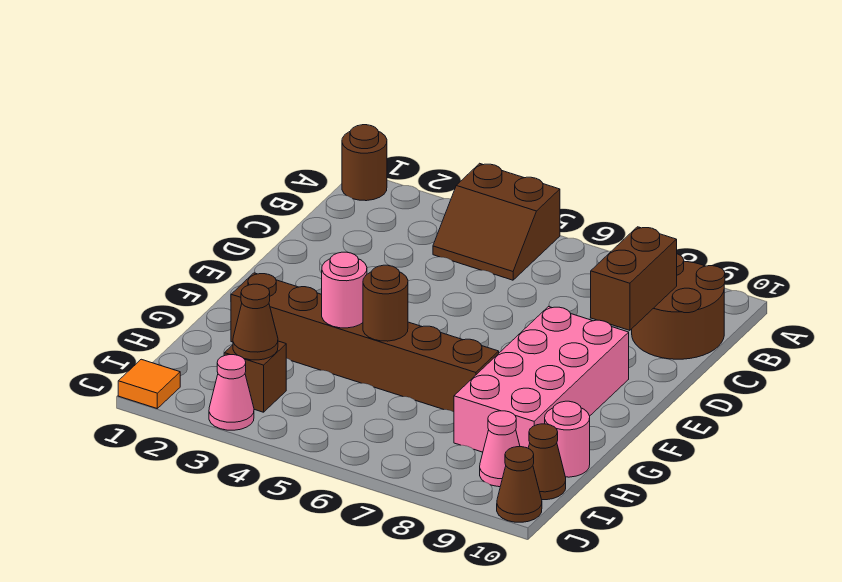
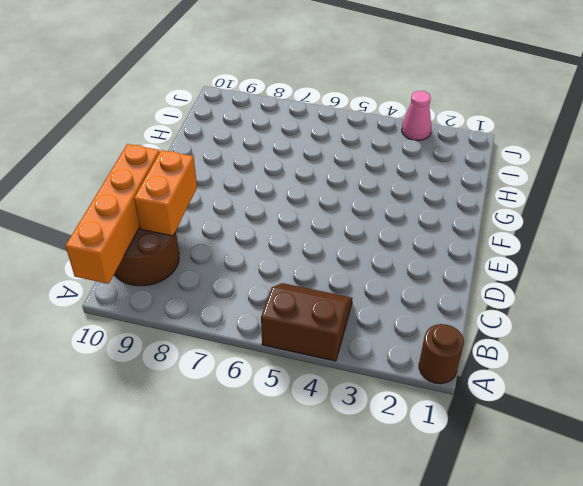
orange brick A10:D10 level 2 -> none
orange brick C9:D9 level 2 -> brown brick C9:D9 level 2
none -> pink brick E8:H9 level 1
none -> brown brick G2:G7 level 1
none -> pink round brick H10 level 1

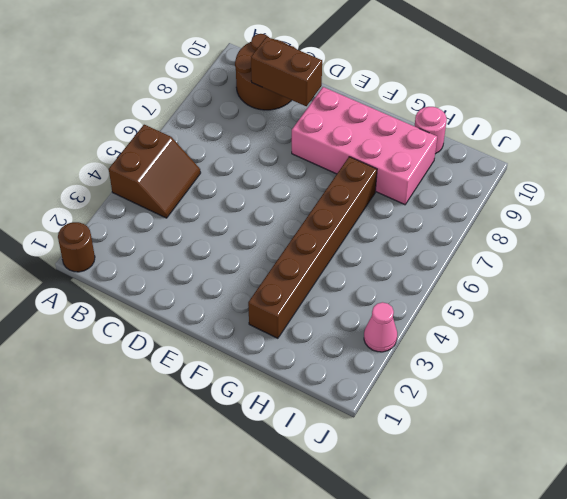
none -> brown brick I3 level 1
none -> pink cone I9 level 1
none -> brown cone I10 level 1

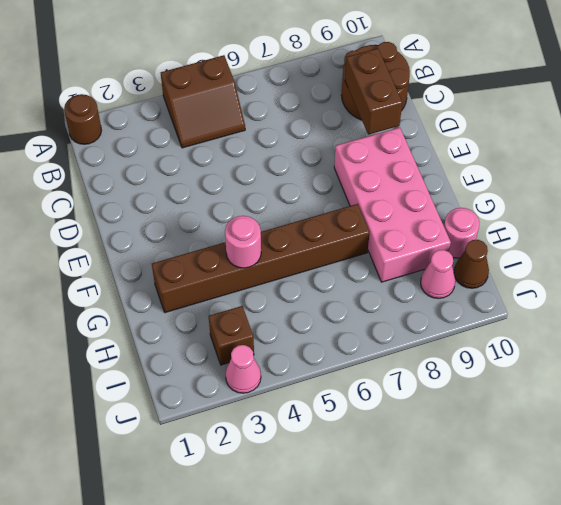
none -> orange tile J1 level 1
none -> brown cone J10 level 1
none -> brown round brick G5 level 2

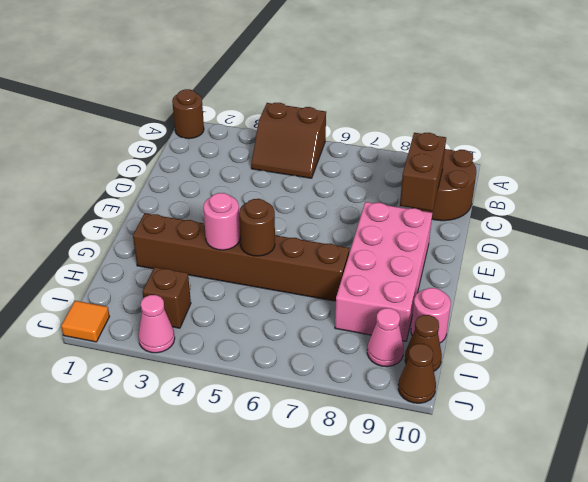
none -> brown cone I3 level 2

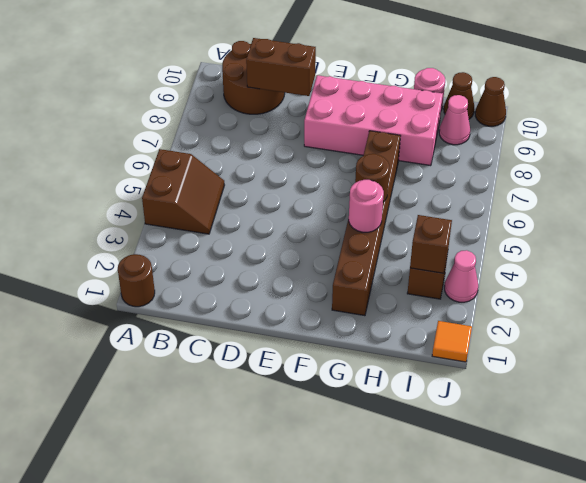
brown brick I3 level 2 -> brown cone I3 level 2

